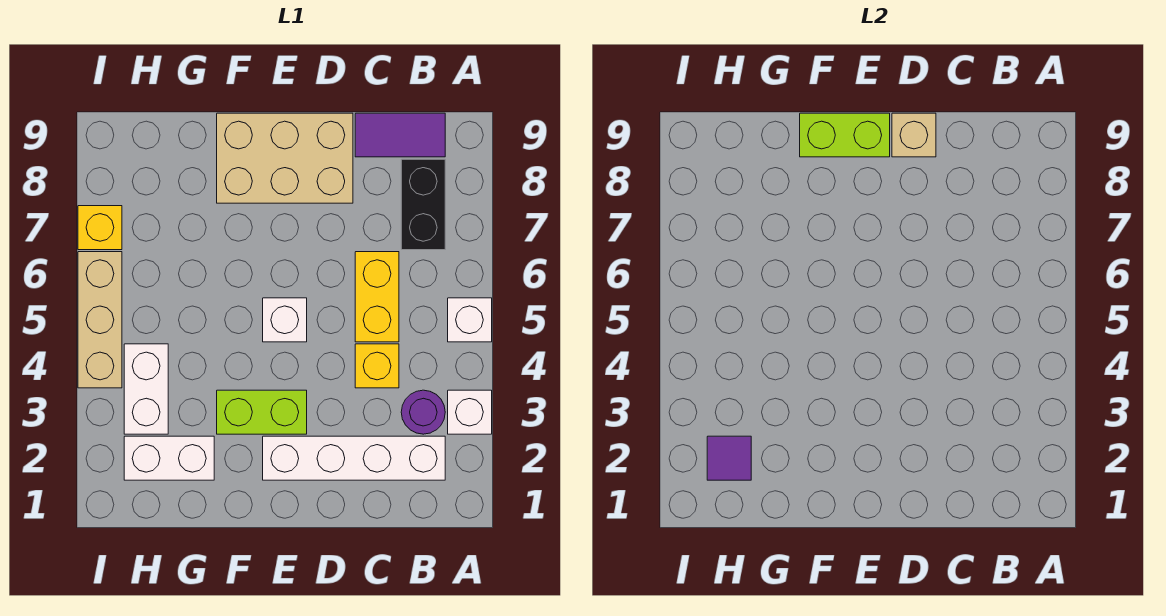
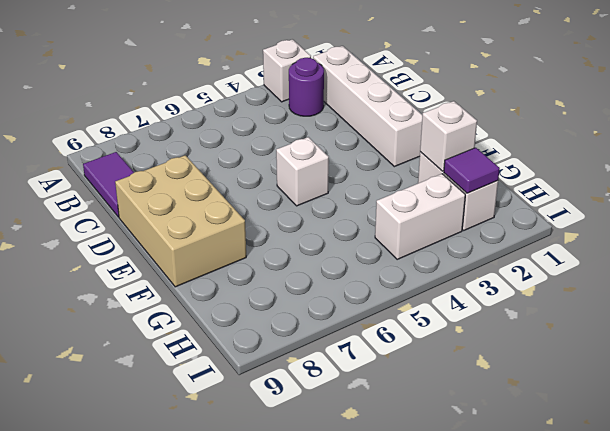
white brick G2 level 2 -> white brick A5 level 1
none -> black brick B7:B8 level 1
none -> yellow brick C4 level 1
none -> yellow brick C5:C6 level 1

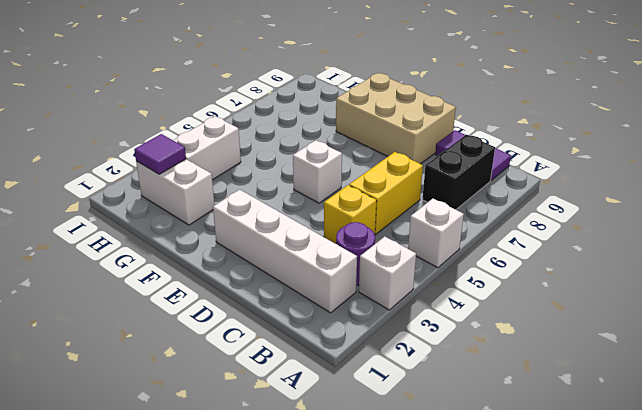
none -> lime brick E3:F3 level 1
none -> tan brick I4:I6 level 1
none -> yellow brick I7 level 1

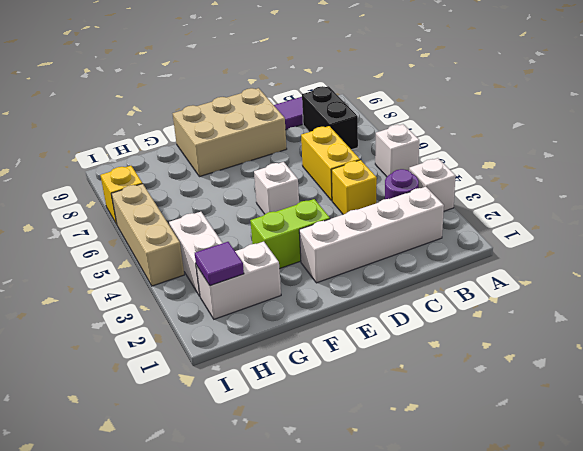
none -> tan brick D9 level 2
none -> lime brick E9:F9 level 2

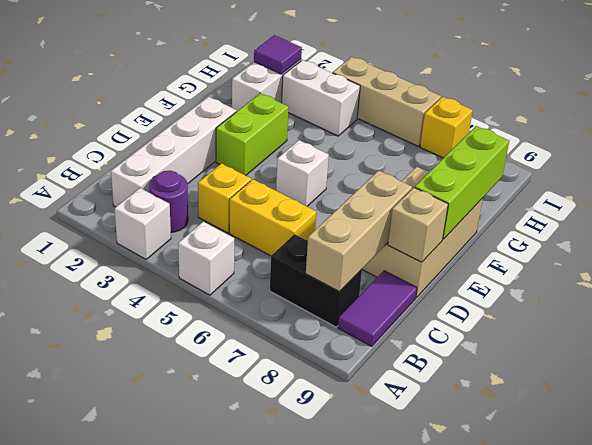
tan brick B8:D8 level 2 -> none
lime brick E9:G9 level 2 -> lime brick E9:F9 level 2

